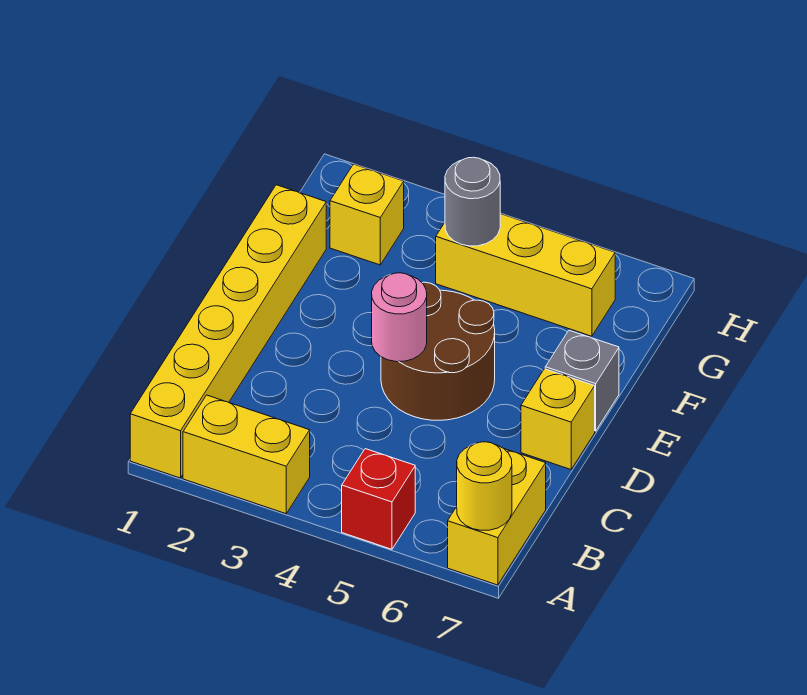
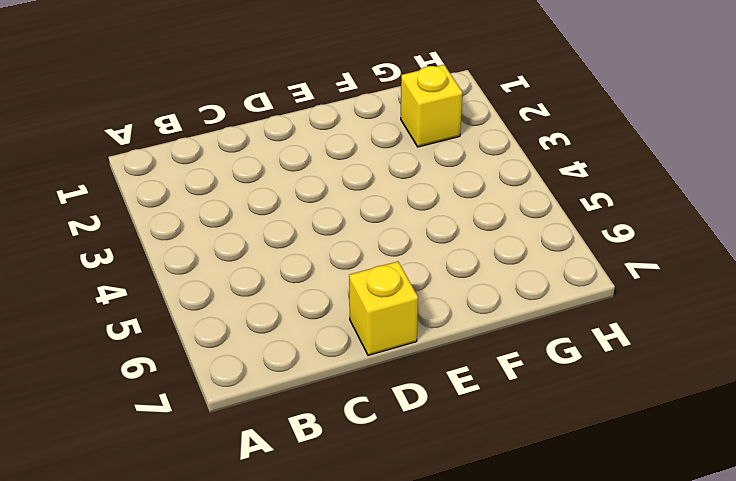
none -> yellow brick A1:F1 level 1
none -> yellow brick A2:A3 level 1
none -> red brick A5 level 1

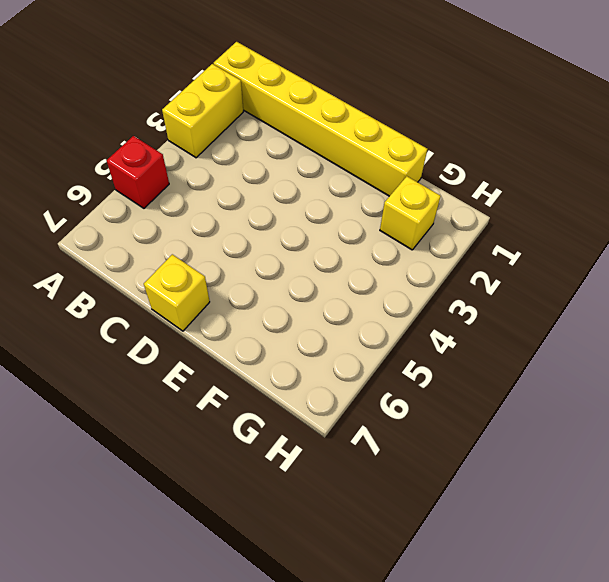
none -> yellow brick A7:B7 level 1
none -> brown round brick D4:E5 level 1
none -> grey brick E7 level 1

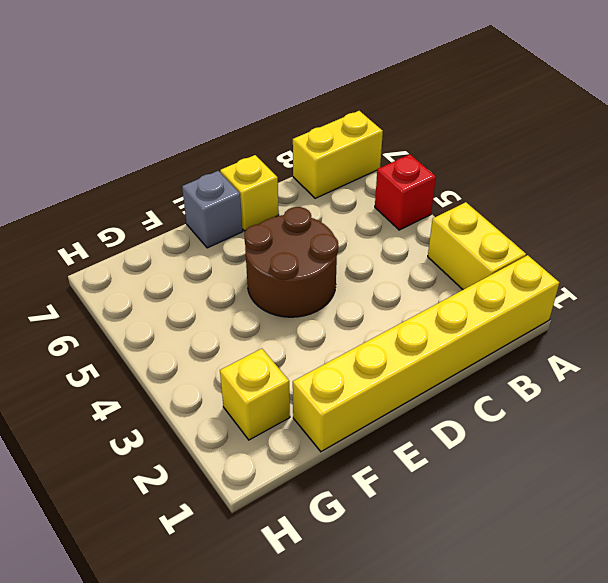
none -> yellow brick G4:G6 level 1
none -> yellow round brick A7 level 2
none -> pink round brick D4 level 2

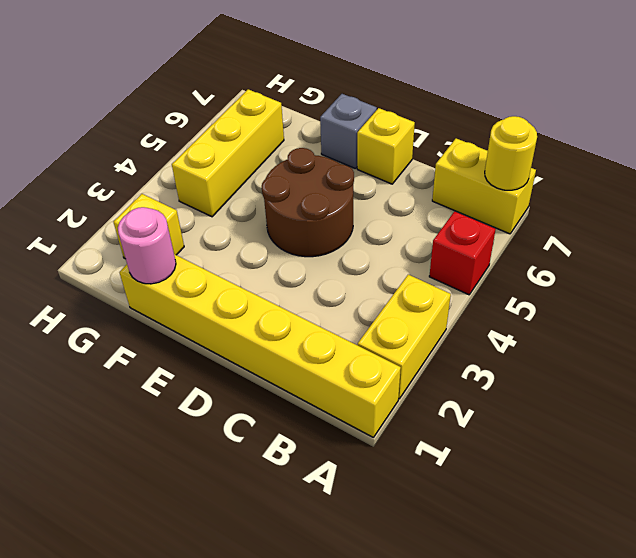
pink round brick F1 level 2 -> pink round brick D4 level 2
none -> grey round brick G4 level 2

